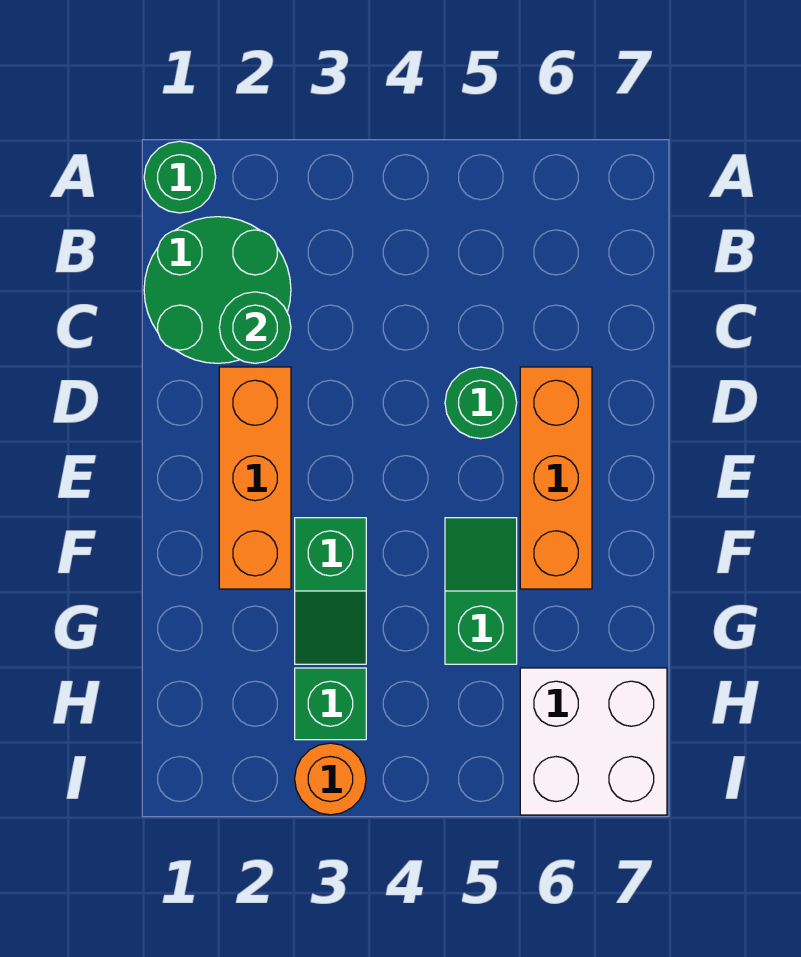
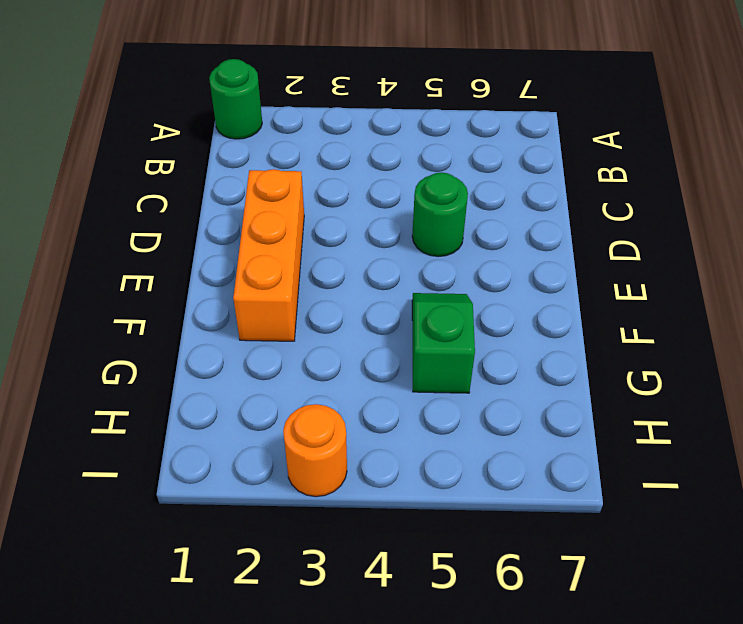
none -> green round brick B1:C2 level 1
none -> orange brick D6:F6 level 1

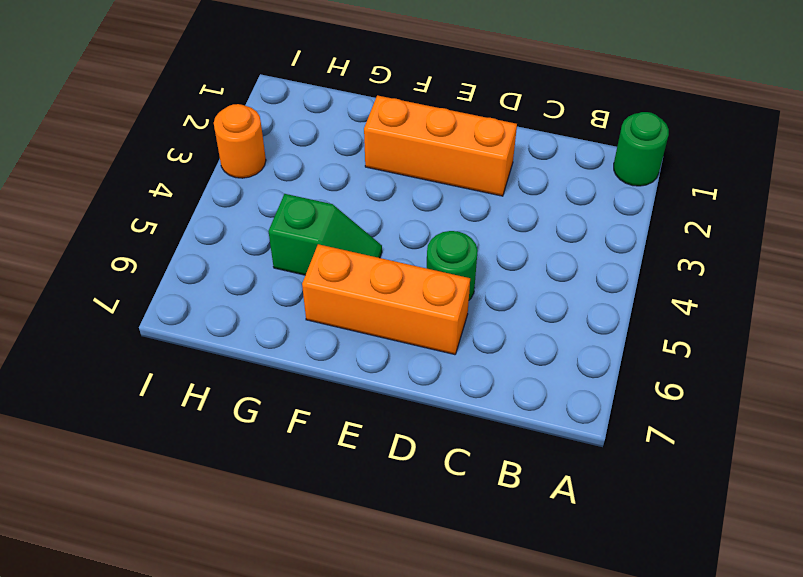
none -> green round brick B1:C2 level 1
none -> green slope F3:G3 level 1 top F

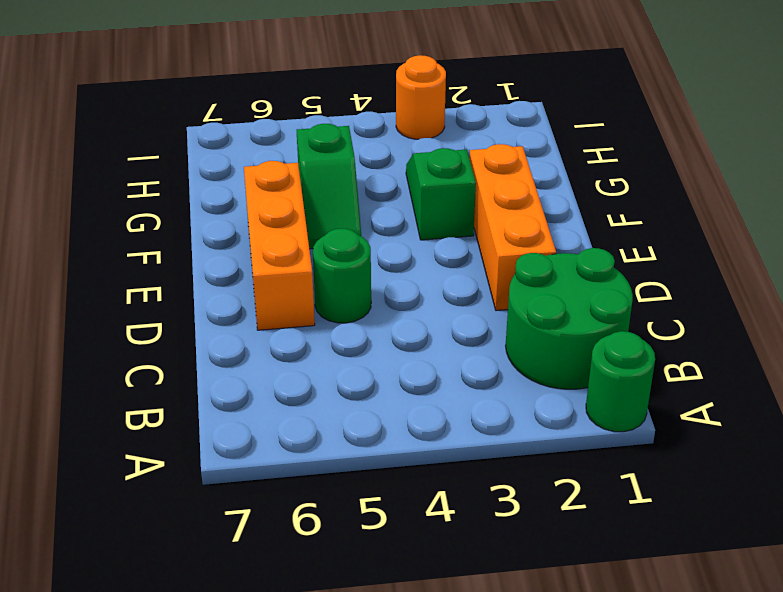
none -> green brick H3 level 1
none -> white brick H6:I7 level 1

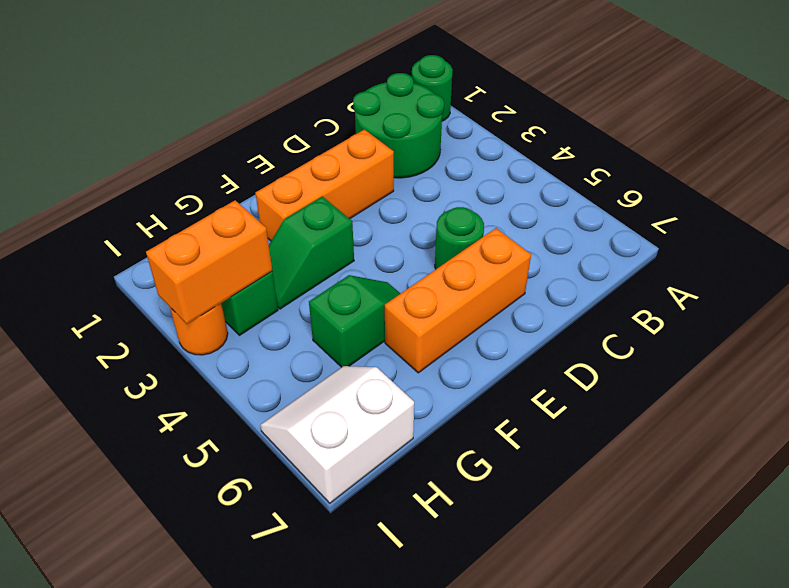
orange brick H3:I3 level 2 -> none
white slope H6:I7 level 1 top 7 -> white brick H6:I7 level 1
none -> green round brick C2 level 2

